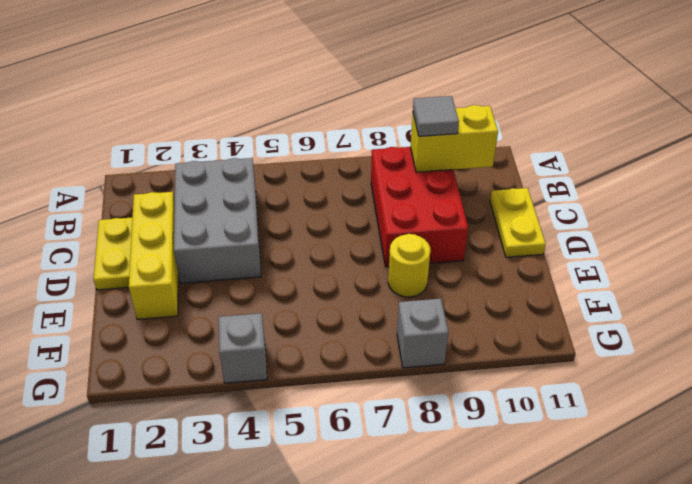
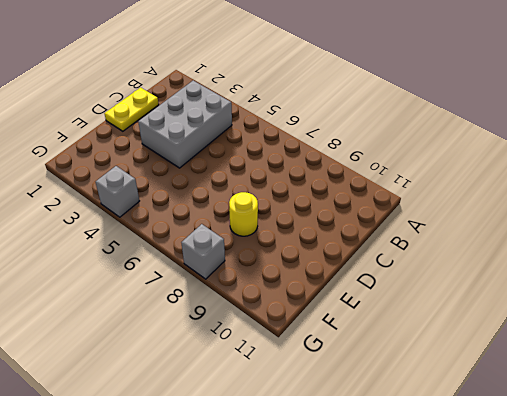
none -> red brick B8:D9 level 1
none -> yellow brick C2:E2 level 1

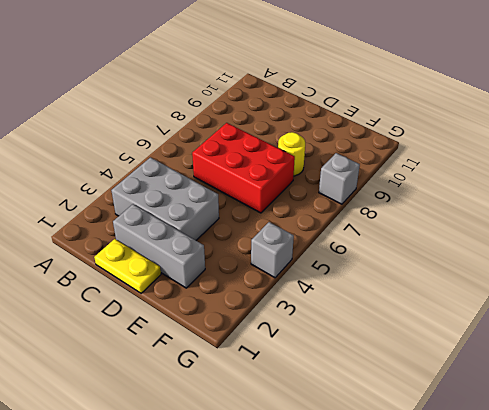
grey brick C2:E2 level 1 -> yellow brick C2:E2 level 1
red brick C6:E7 level 1 -> red brick B8:D9 level 1
none -> yellow plate C11:D11 level 1
none -> yellow brick B9:B10 level 2

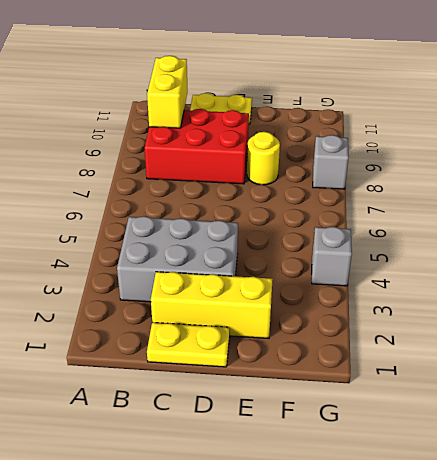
none -> grey tile B9 level 3

